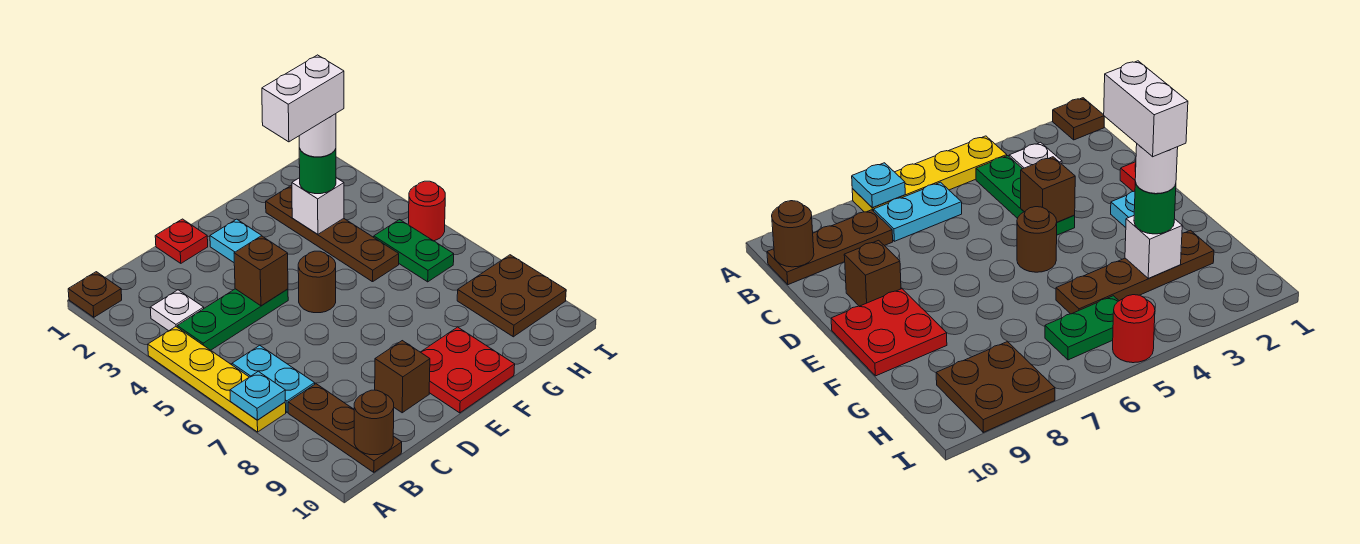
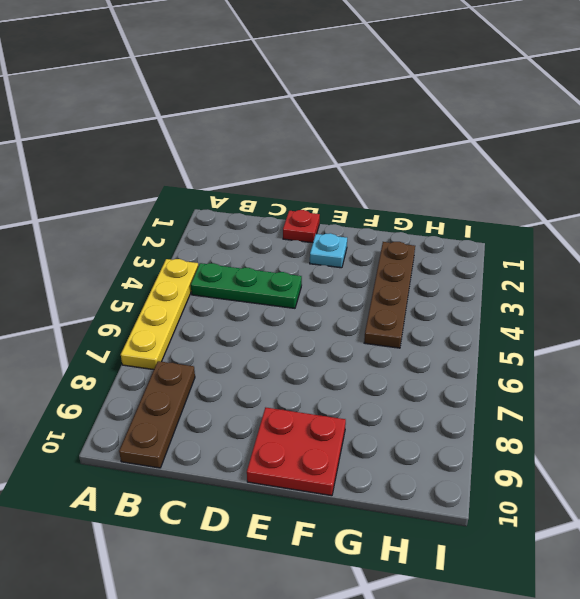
none -> brown plate A1 level 1
none -> white plate B3 level 1
none -> cyan plate B6:B7 level 1

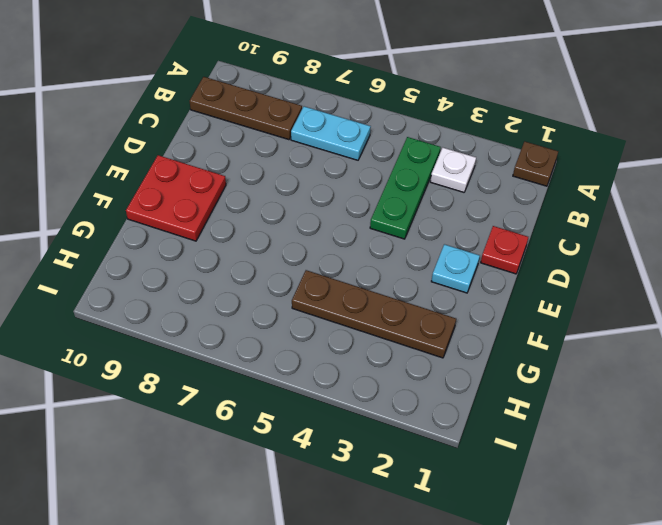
none -> yellow plate A4:A7 level 1
none -> brown brick D9 level 1
none -> brown round brick E5 level 1

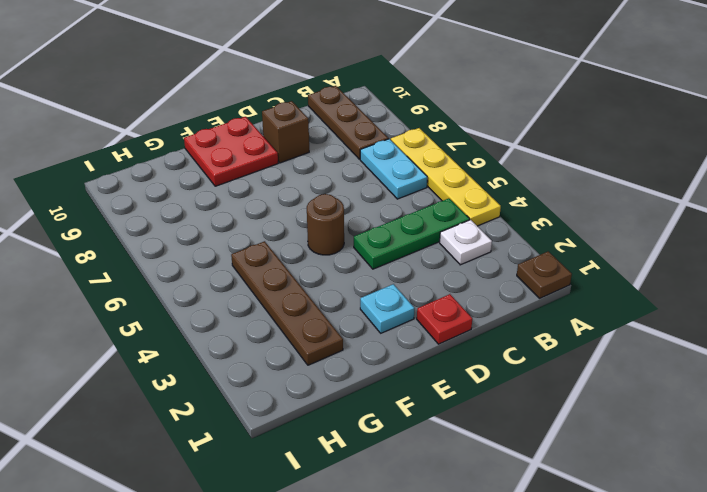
none -> green plate H5:H6 level 1
none -> brown plate H8:I9 level 1
none -> red round brick I5 level 1

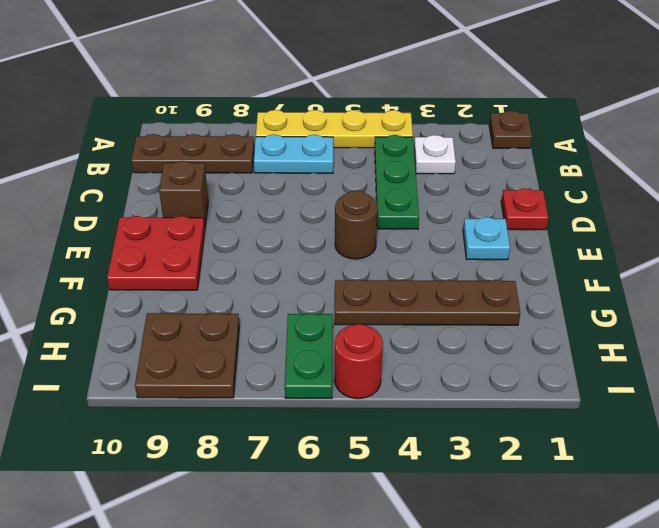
green plate H6:I6 level 1 -> green plate H5:H6 level 1
none -> cyan plate A7 level 2
none -> brown round brick B10 level 2
none -> brown brick D4 level 2

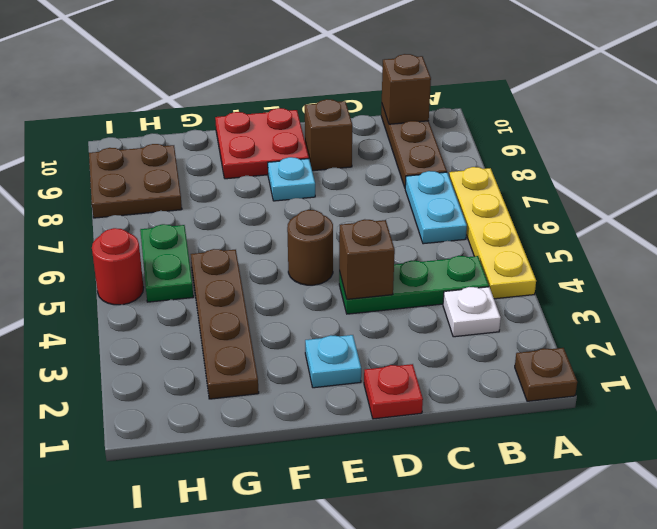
brown brick B10 level 2 -> brown round brick B10 level 2
cyan plate E8 level 1 -> cyan plate A7 level 2
none -> white brick G3 level 2
none -> green round brick G3 level 3
none -> white round brick G3 level 4

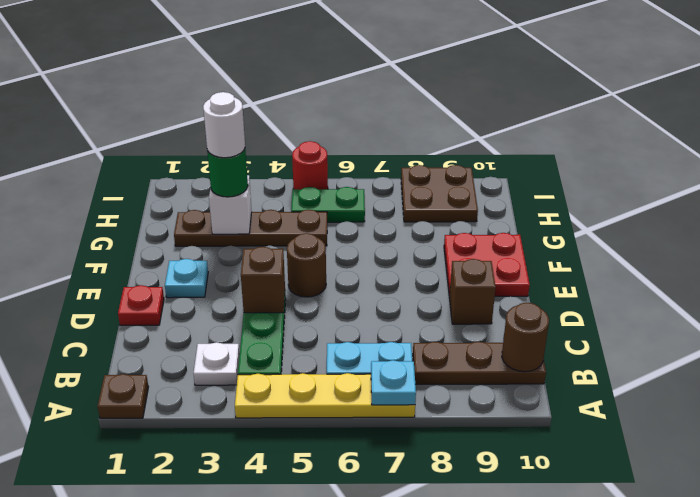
none -> white brick F3:G3 level 5

